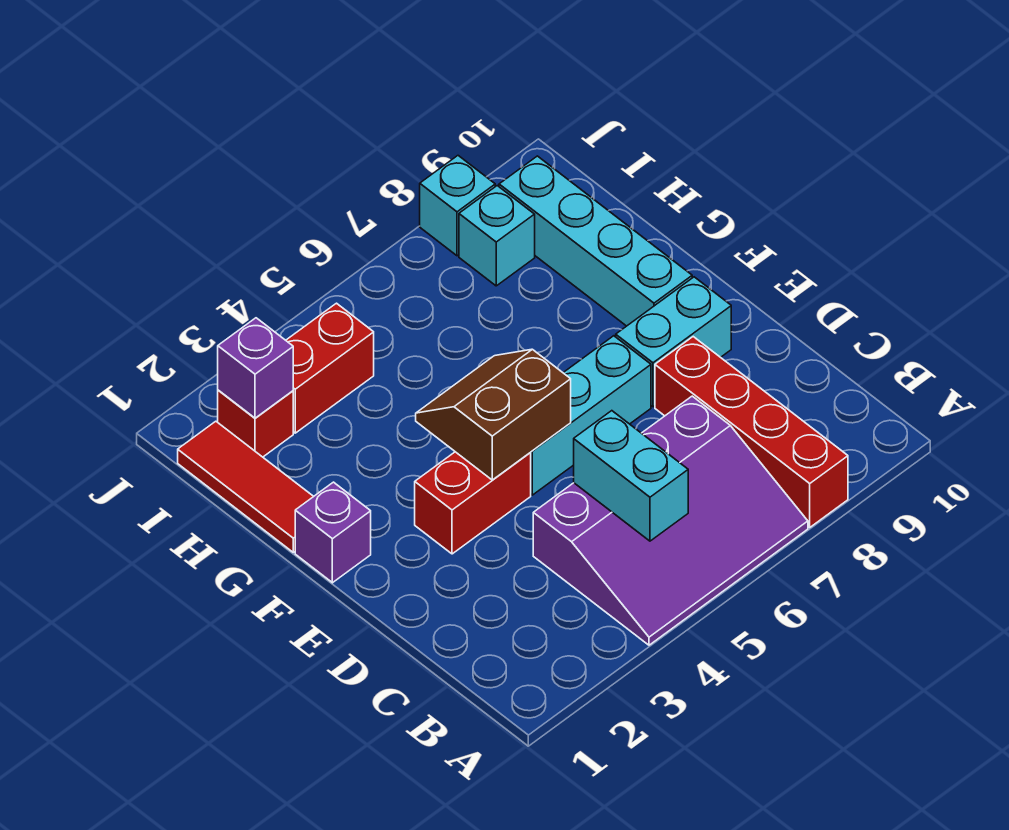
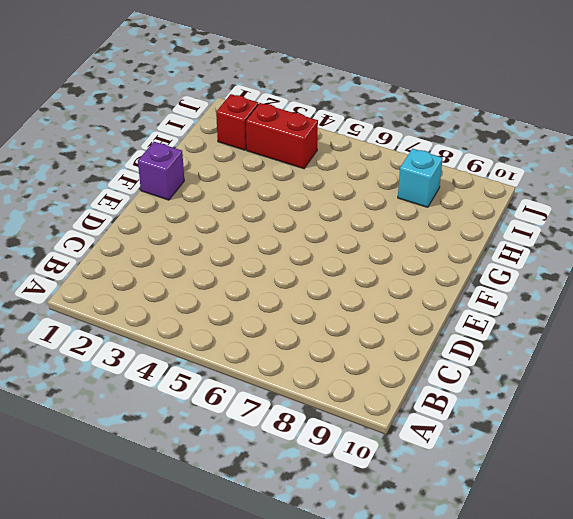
none -> purple slope A4:C7 level 1 top C
none -> red brick A8:D8 level 1
none -> red brick E3:E4 level 1

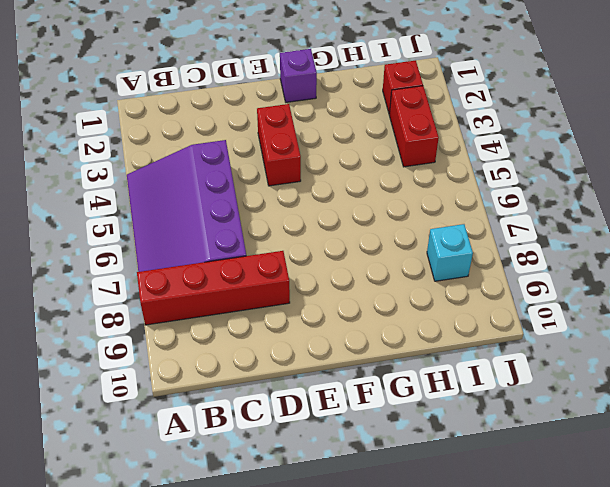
none -> cyan brick E5:E7 level 1
none -> cyan brick E8:E9 level 1
none -> cyan brick F9:I9 level 1

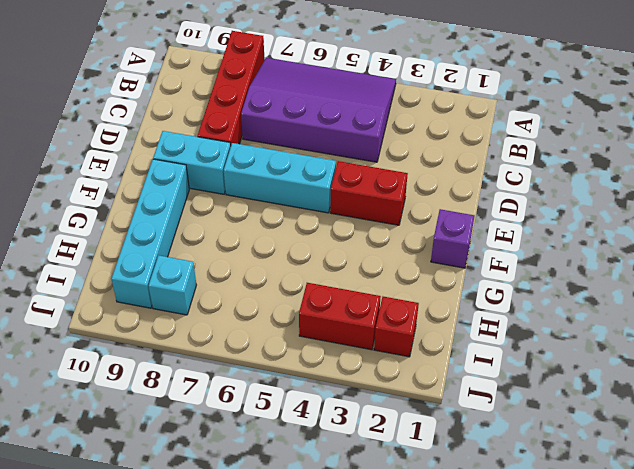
none -> red tile G1:I1 level 1
none -> cyan brick J8 level 1
none -> cyan brick B5:C5 level 2

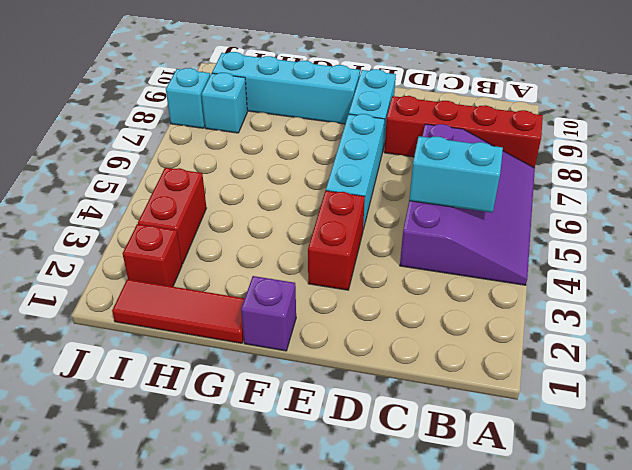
none -> brown slope E4:F5 level 2 top E
none -> purple brick I2 level 2

